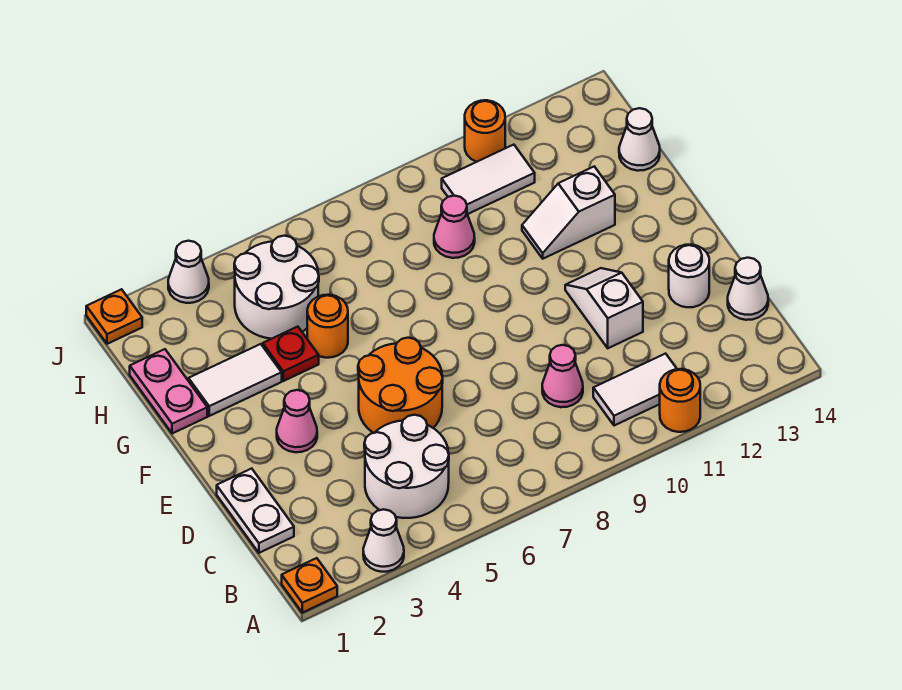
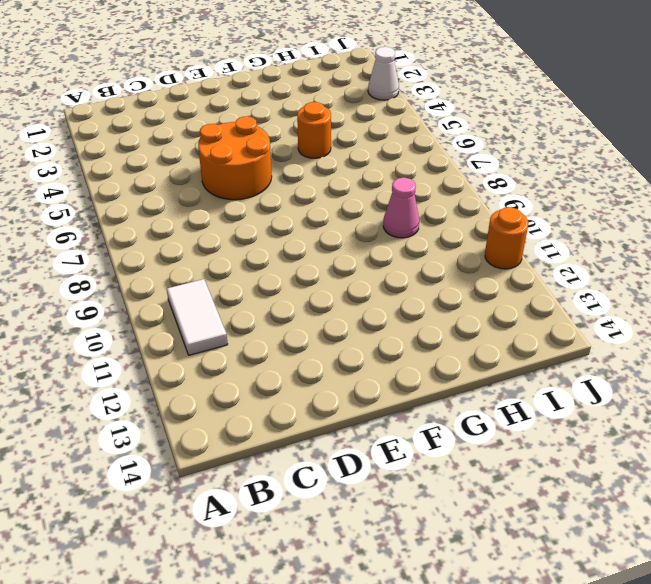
none -> orange plate A1 level 1
none -> white cone A3 level 1
none -> orange round brick A11 level 1

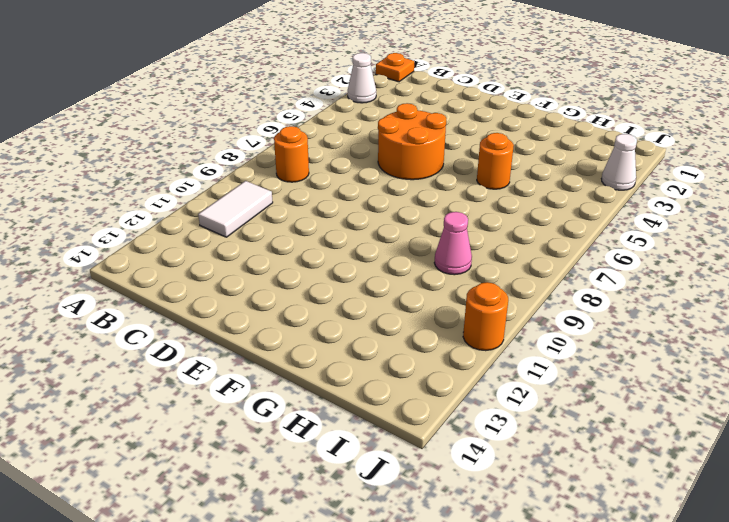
orange round brick B8 level 1 -> orange round brick A11 level 1
none -> white round brick B4:C5 level 1
none -> white plate C1:D1 level 1
none -> pink cone C9 level 1

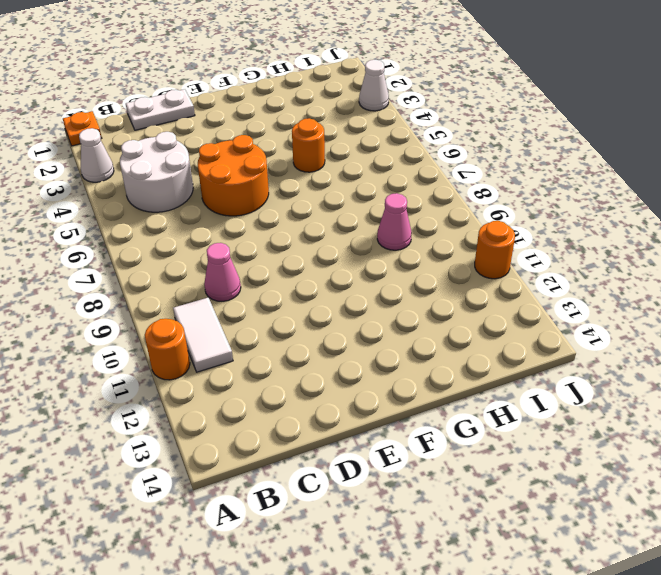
none -> white cone C14 level 1
none -> white slope D11:E11 level 1 top D
none -> white round brick D13 level 1

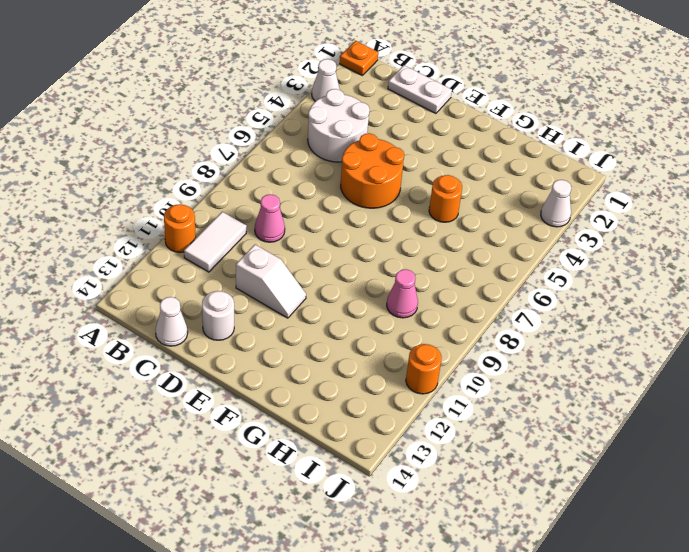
none -> pink cone E3 level 1
none -> pink plate G1:H1 level 1
none -> white tile G2:G3 level 1

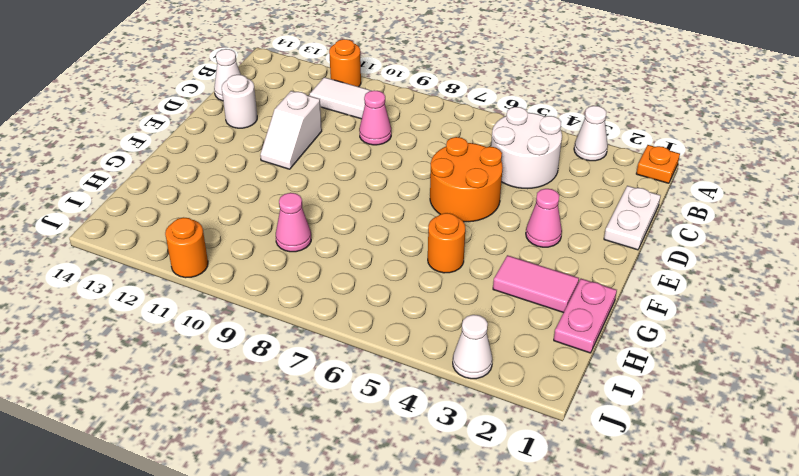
pink tile G2:G3 level 1 -> white tile G2:G3 level 1
none -> red plate G4 level 1
none -> white slope G11:G12 level 1 top 12
none -> white round brick H4:I5 level 1

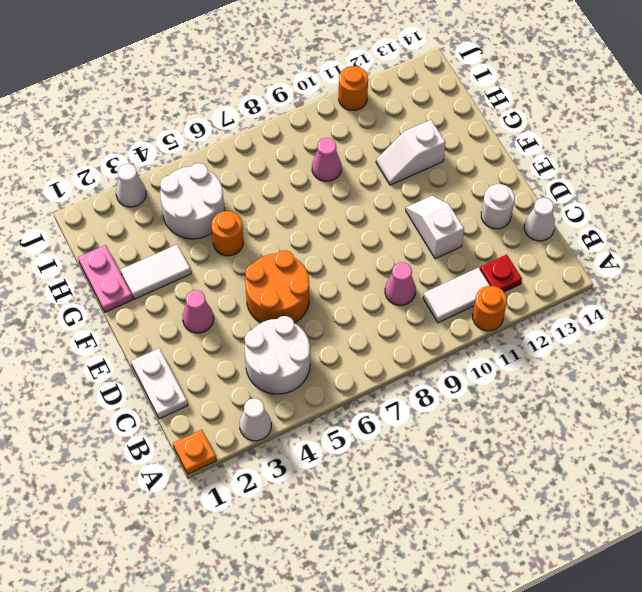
red plate B12 level 1 -> red plate G4 level 1
none -> white cone H14 level 1
none -> white tile I10:I11 level 1
none -> orange plate J1 level 1

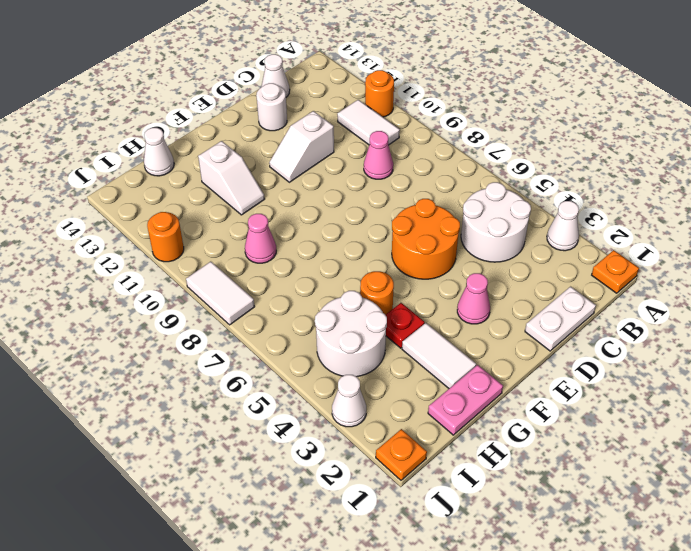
white tile J8:J9 level 1 -> white tile I10:I11 level 1

